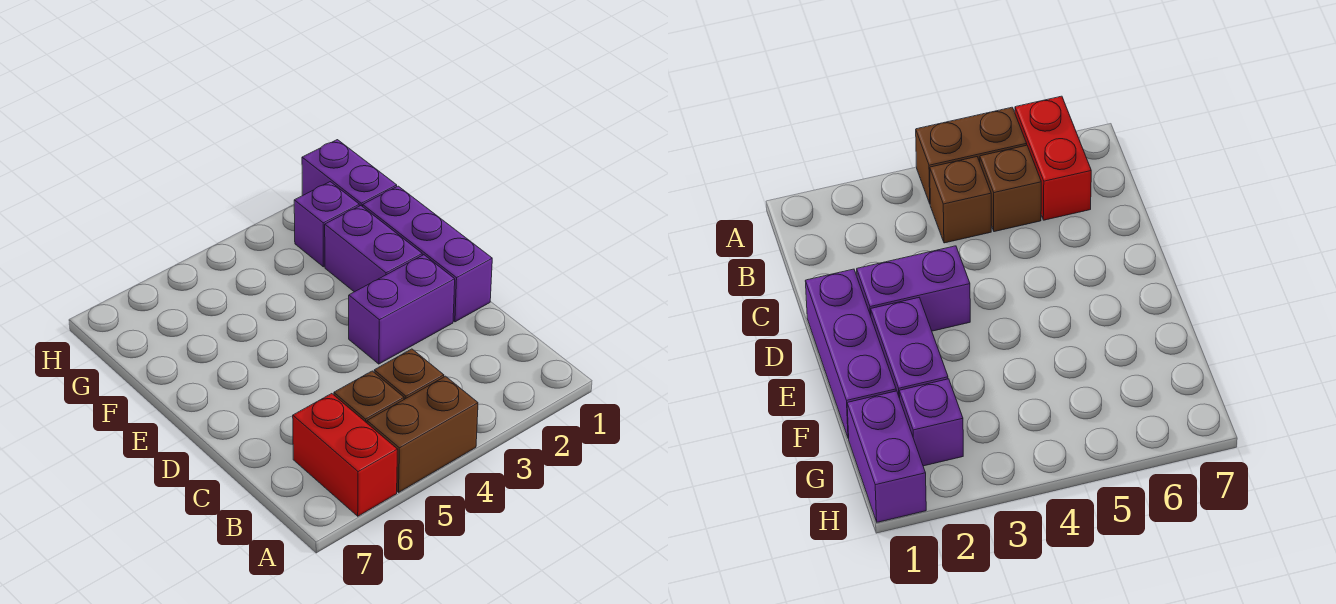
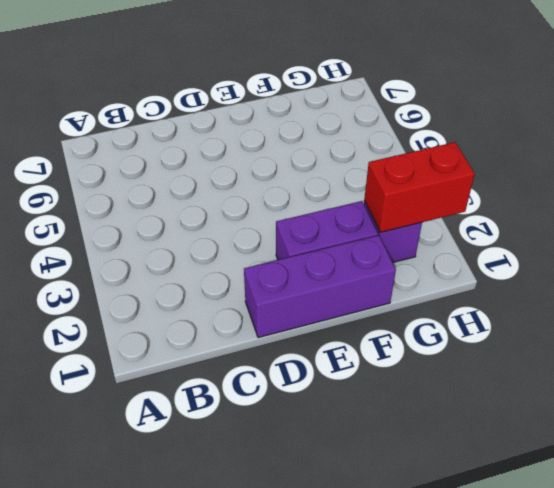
red brick G2:H2 level 2 -> red brick A6:B6 level 1
none -> brown brick A4:A5 level 1
none -> brown brick B4 level 1

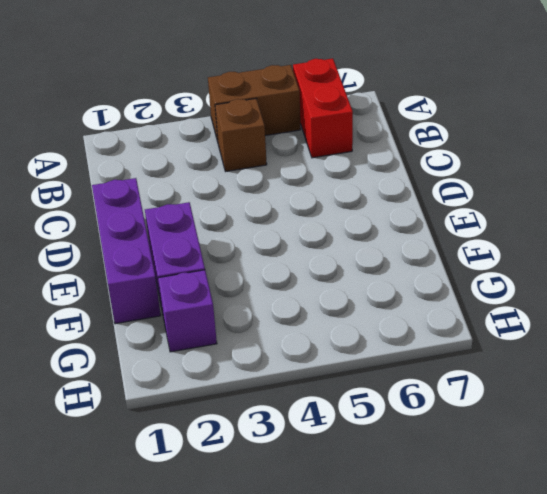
none -> brown brick B5 level 1
none -> purple brick D2:D3 level 1

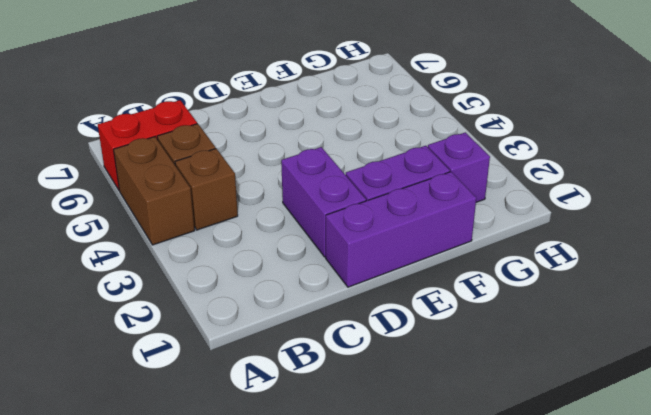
none -> purple brick G1:H1 level 1

